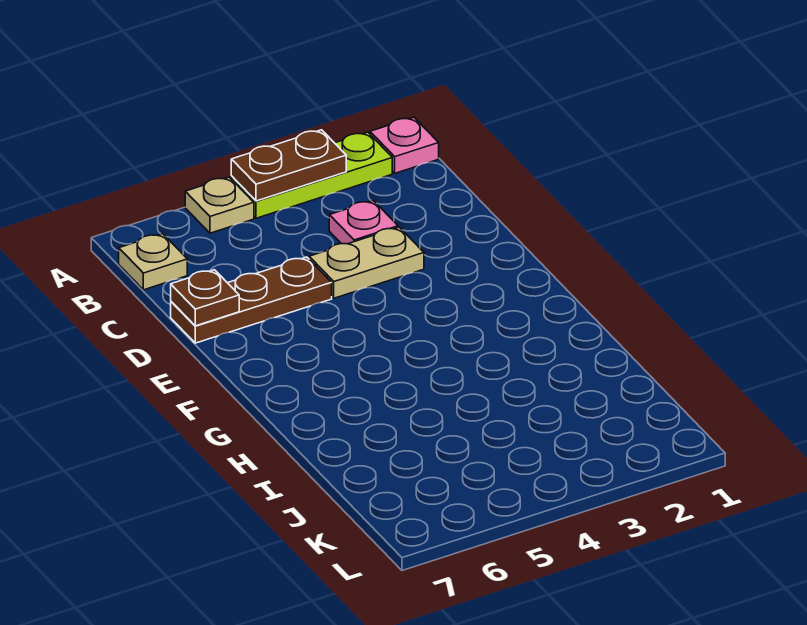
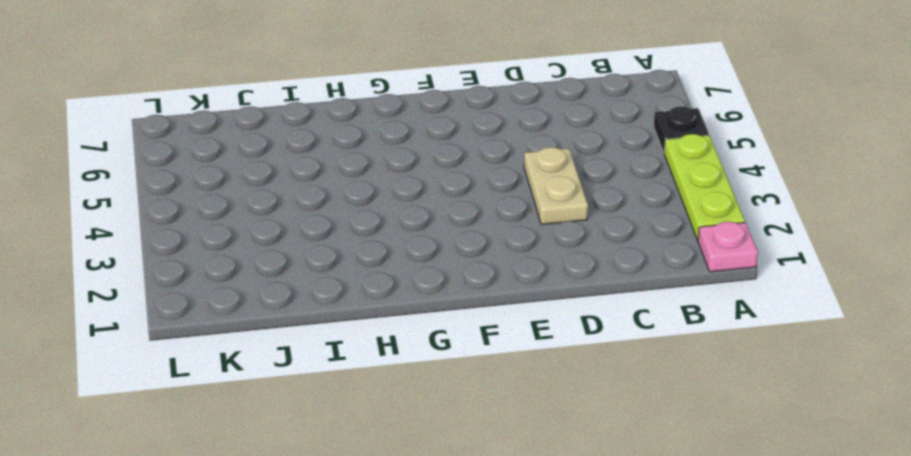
black plate A5 level 1 -> tan plate A5 level 1
none -> tan plate B7 level 1
none -> pink plate C3 level 1

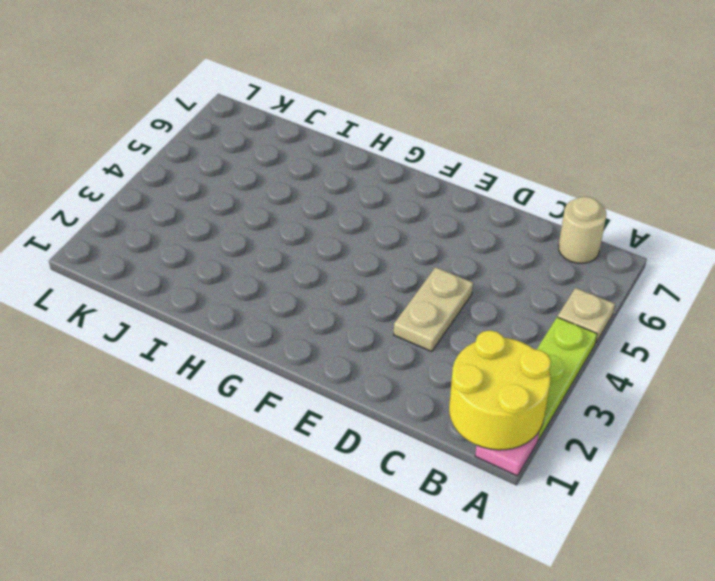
yellow round brick A1:B2 level 2 -> none
tan round brick B7 level 1 -> tan plate B7 level 1
none -> pink plate C3 level 1
none -> brown plate D5:D7 level 1

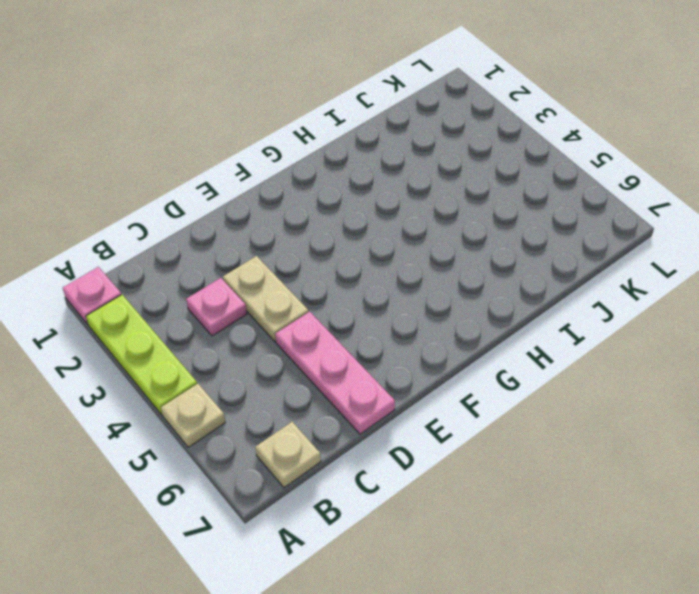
pink plate D5:D7 level 1 -> brown plate D5:D7 level 1
none -> brown plate A3:A4 level 2
none -> brown plate D7 level 2

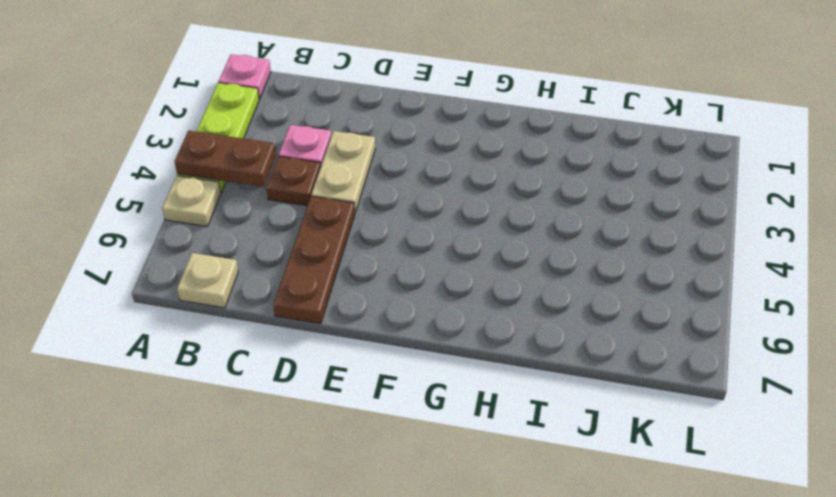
brown plate A4:B4 level 2 -> brown plate A3:A4 level 2
brown plate C4 level 1 -> brown plate D7 level 2

